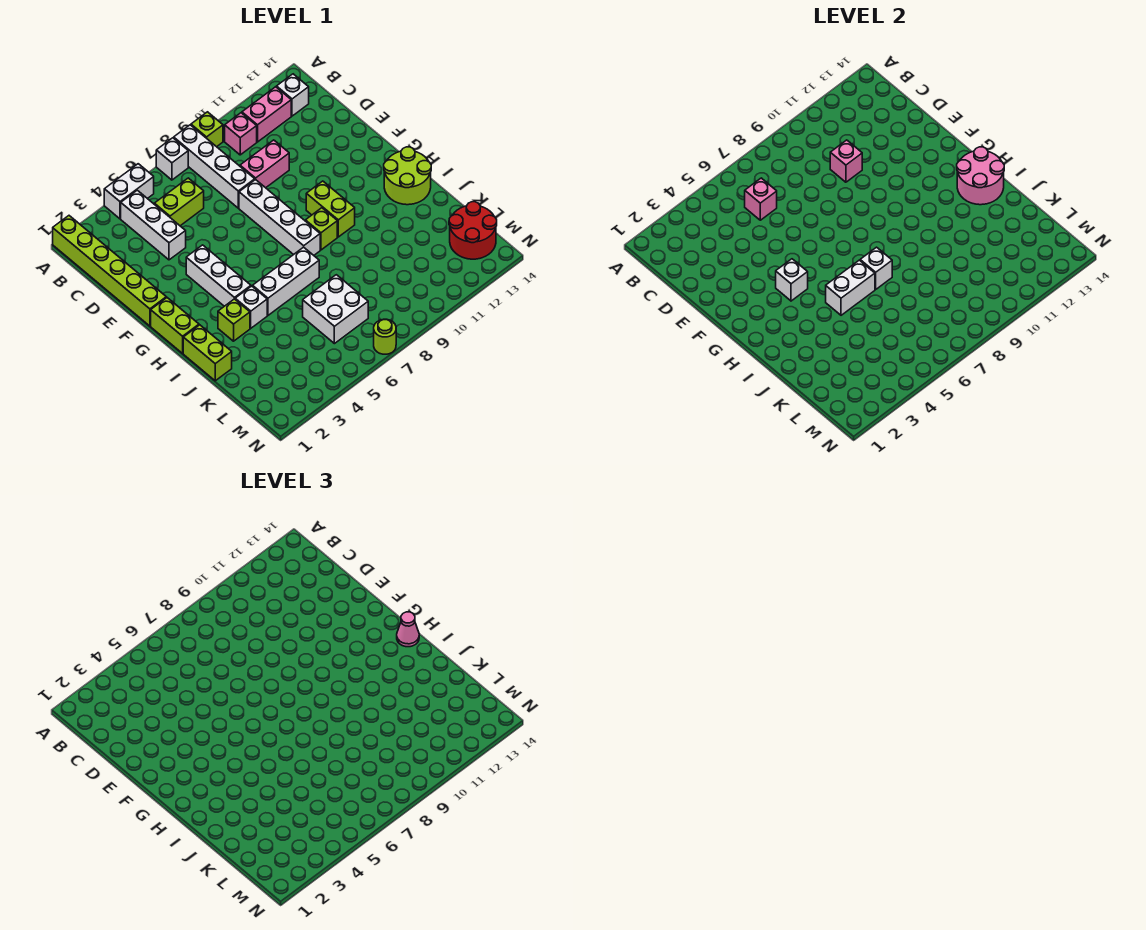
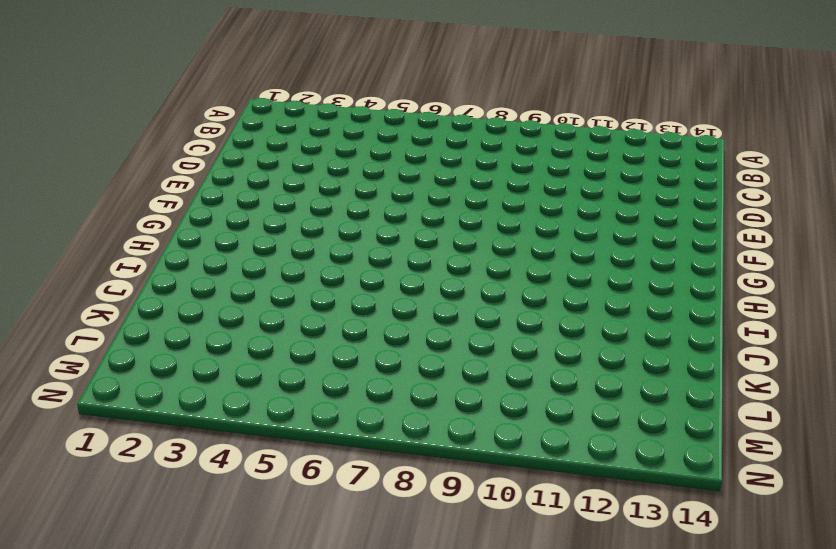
none -> lime brick A1:F1 level 1
none -> white brick A4:A5 level 1
none -> white brick A7 level 1
none -> white brick A8:D8 level 1

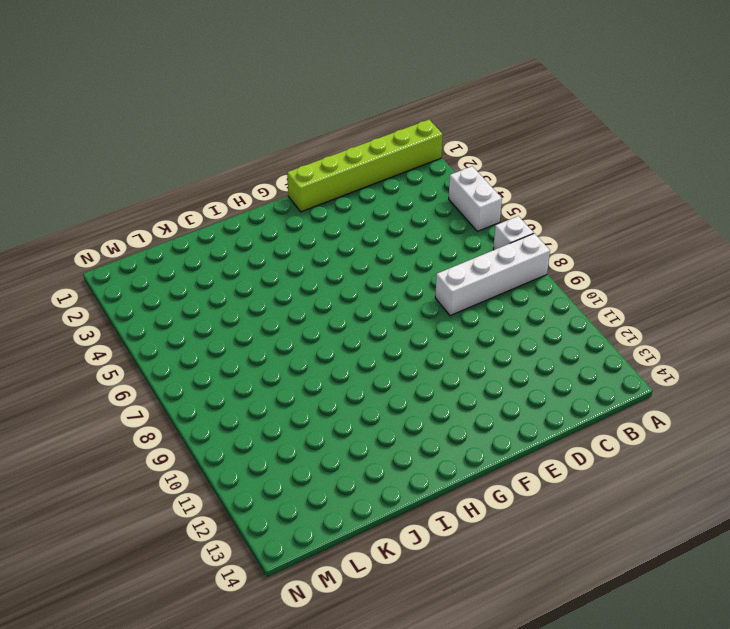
none -> lime brick A9 level 1
none -> white brick B4:D4 level 1
none -> pink brick B10 level 1
none -> pink brick B11:B12 level 1

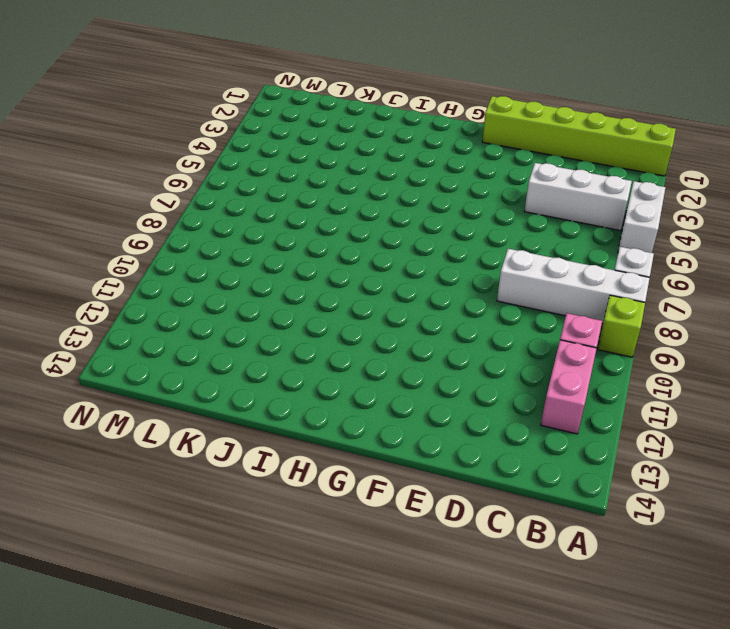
none -> white brick B13 level 1
none -> lime brick C5:C6 level 1
none -> pink brick D9:D10 level 1
none -> white brick E8:H8 level 1

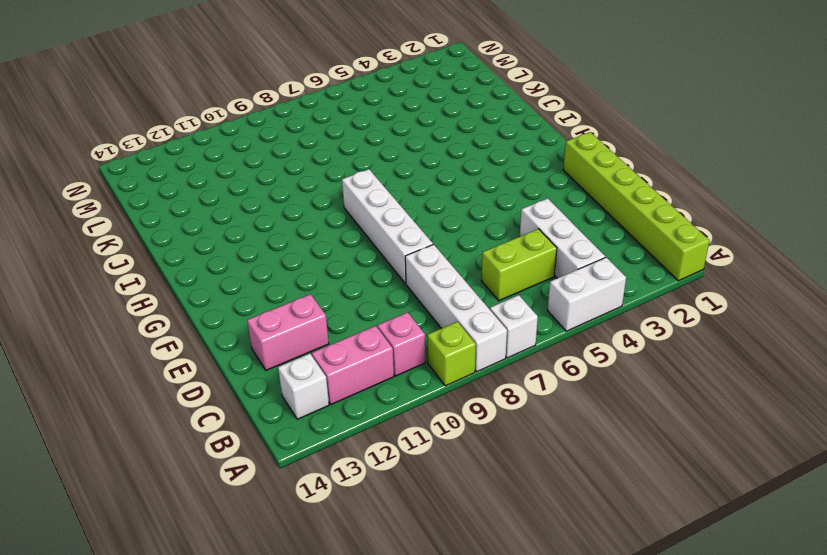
pink brick D12:D13 level 1 -> pink brick D9:D10 level 1
none -> white brick F4:H4 level 1
none -> lime brick G1:H1 level 1
none -> lime brick G10:H10 level 1
none -> lime brick H9 level 1

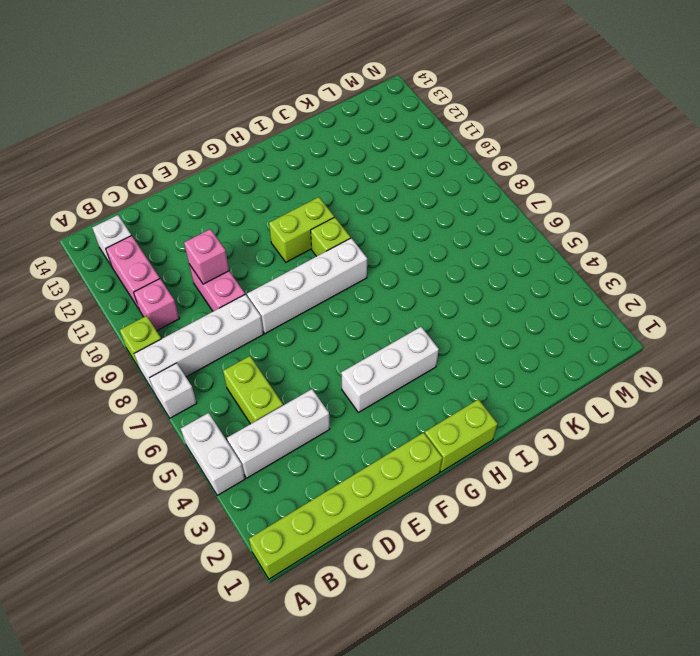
none -> lime round brick H13:I14 level 1
none -> lime brick I1:J1 level 1
none -> lime brick I3 level 1
none -> white brick I4 level 1

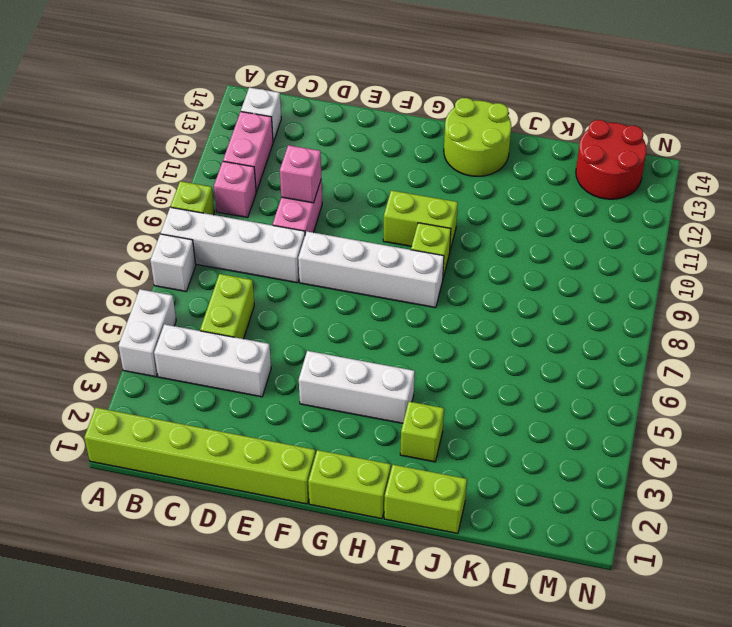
none -> white brick I4 level 1
none -> white brick I5:I7 level 1
none -> white brick K6:L7 level 1
none -> lime round brick N7 level 1

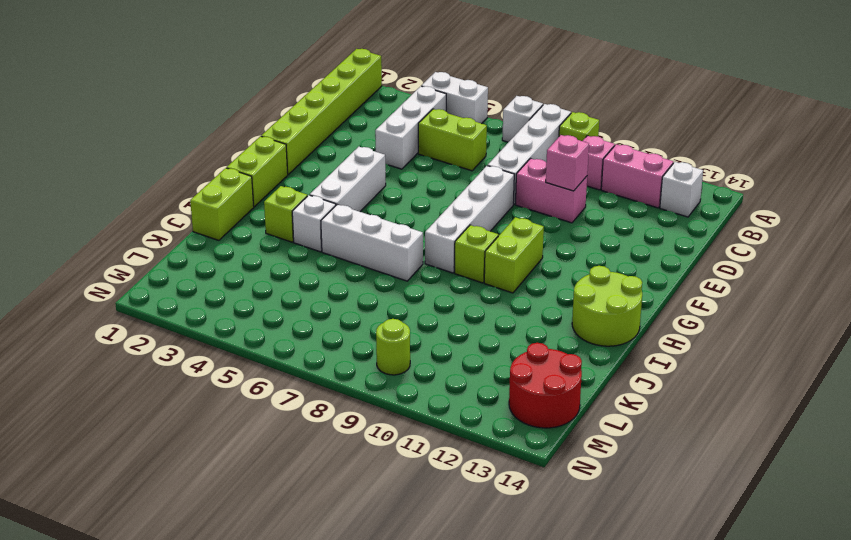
lime round brick M9 level 1 -> lime round brick N7 level 1
none -> white brick K6:L7 level 1
none -> pink brick C6 level 2
none -> white brick G4 level 2
none -> pink round brick H13:I14 level 2

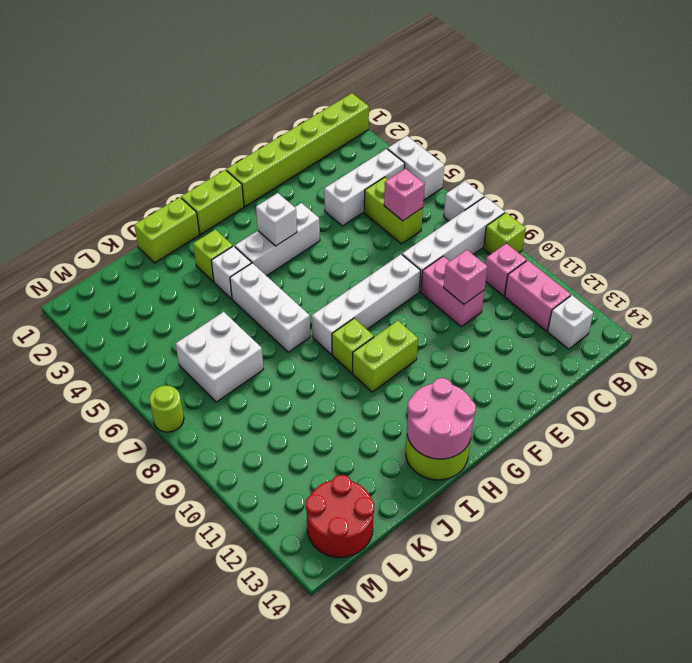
none -> white brick I5:I6 level 2
none -> white brick I7 level 2
none -> pink cone H14 level 3

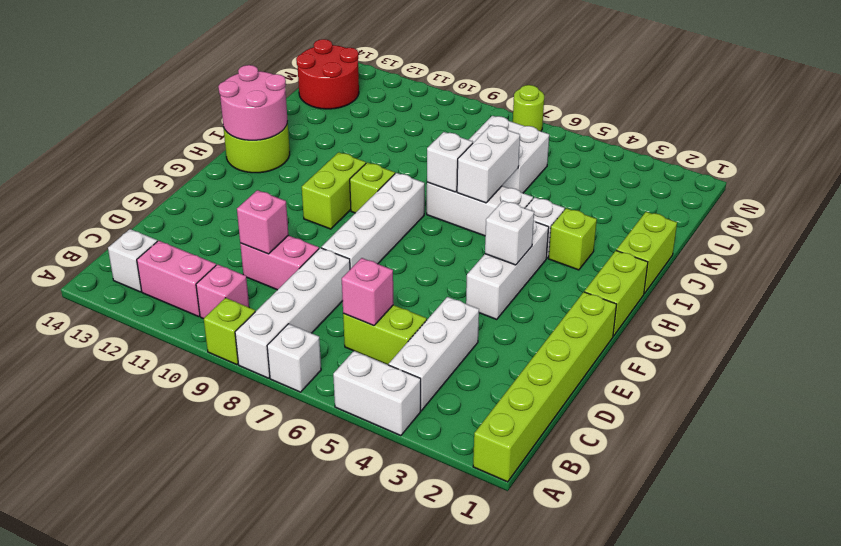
white brick I6:J6 level 2 -> white brick I5:I6 level 2
none -> pink cone H14 level 3

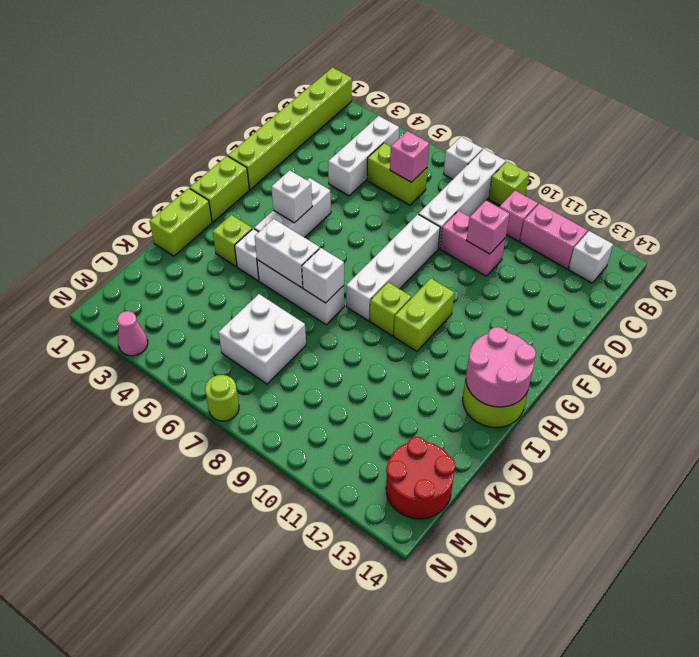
pink cone N3 level 1 -> pink cone H14 level 3
none -> white brick A4:A5 level 1

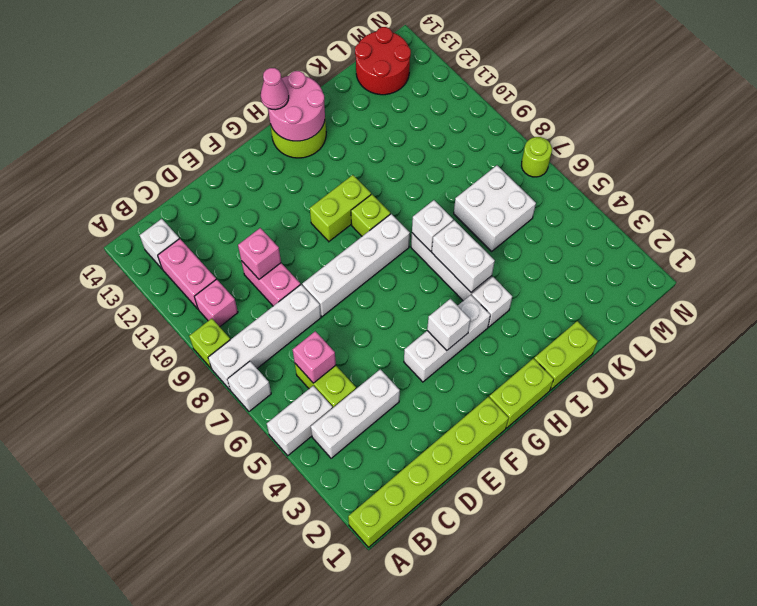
white brick A5:B5 level 1 -> white brick A4:A5 level 1
none -> lime brick I3 level 1

